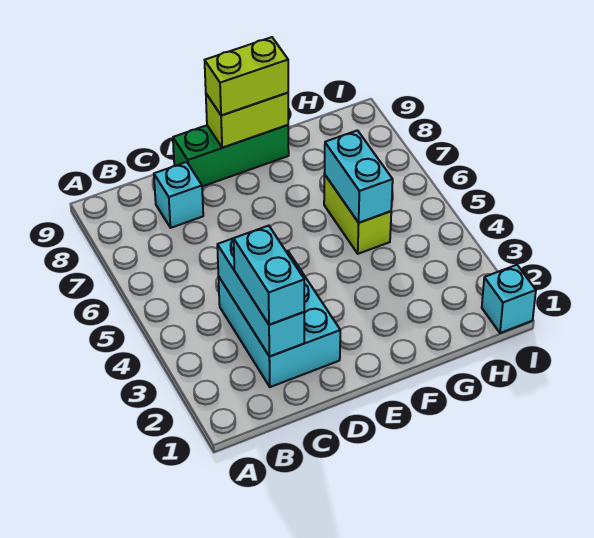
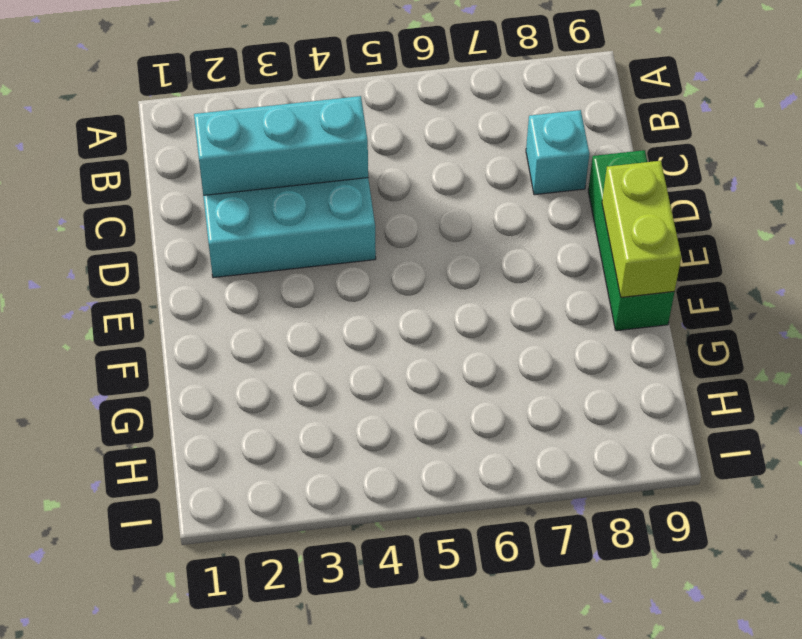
none -> lime brick G5:G6 level 1
none -> cyan brick I1 level 1

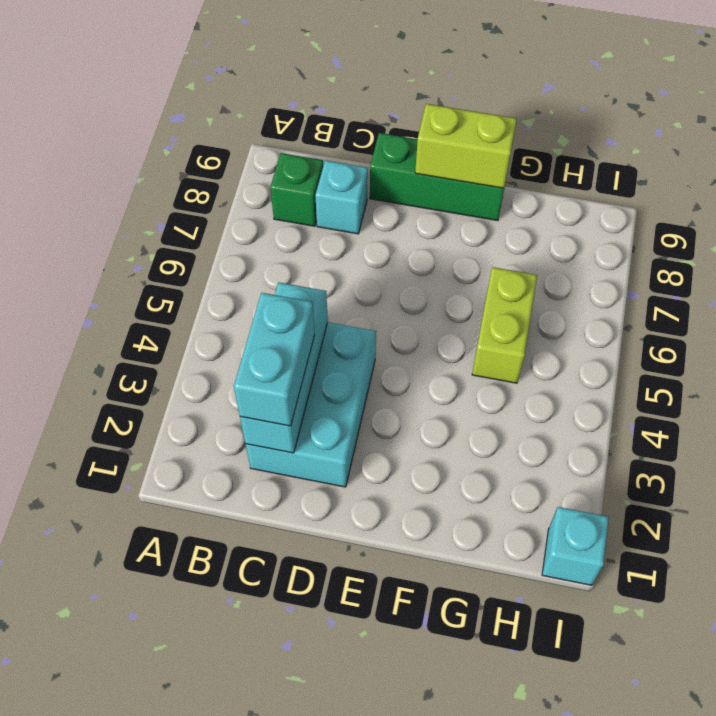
green brick B8 level 1 -> none
none -> cyan brick G5:G6 level 2
none -> lime brick E9:F9 level 3

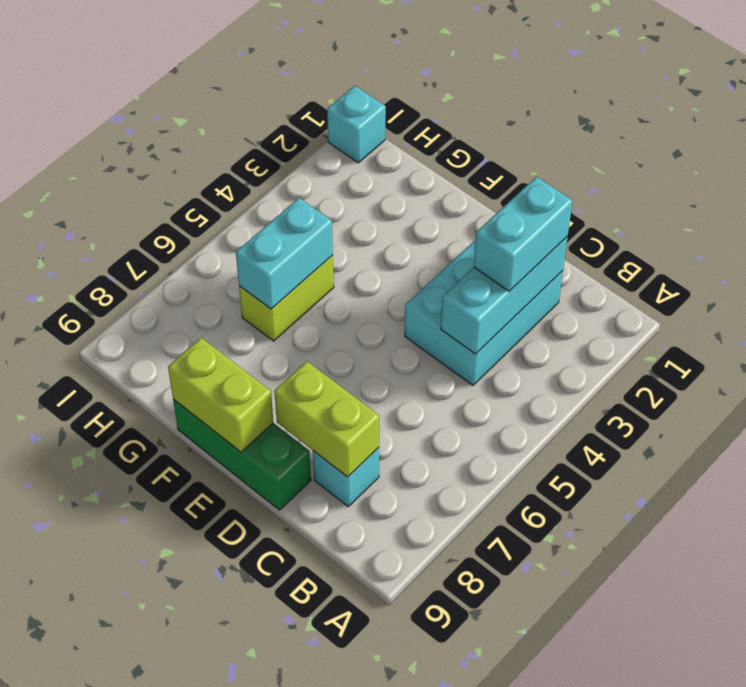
lime brick C8:D8 level 2 -> lime brick E9:F9 level 3

